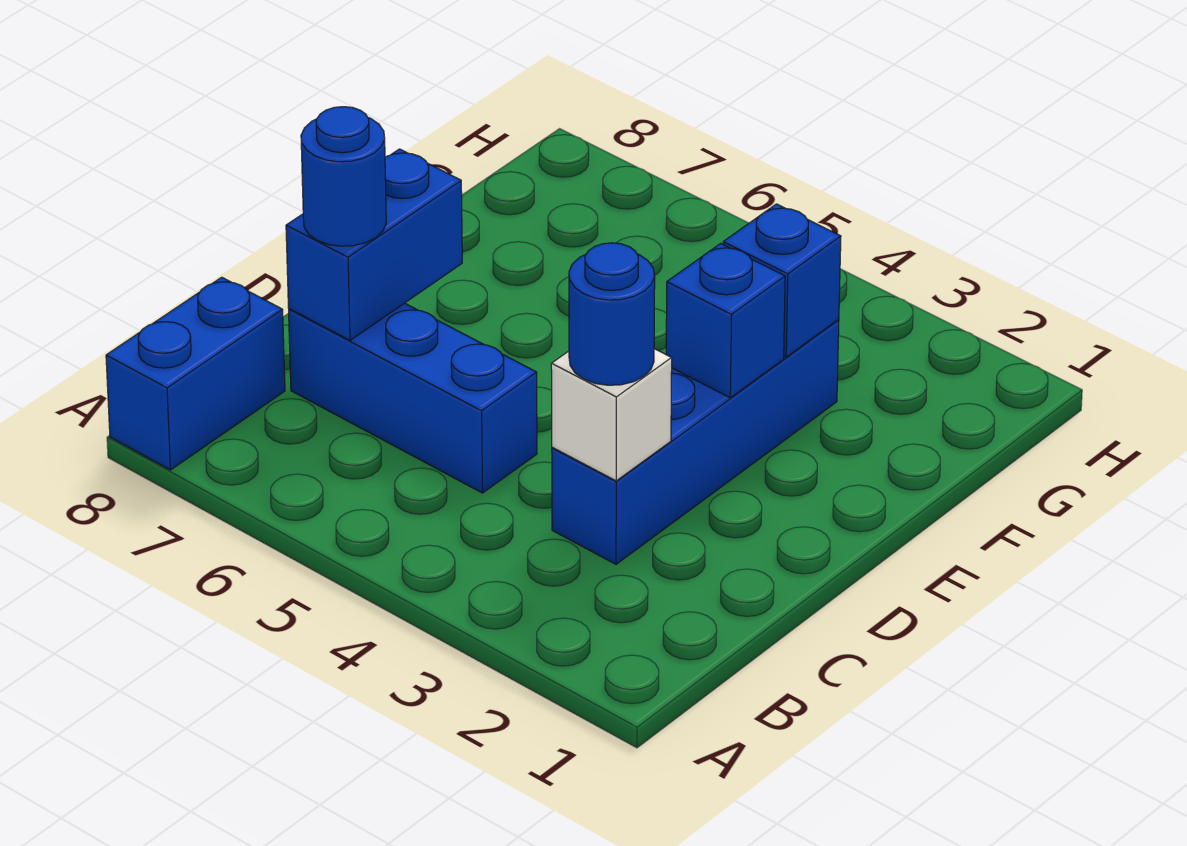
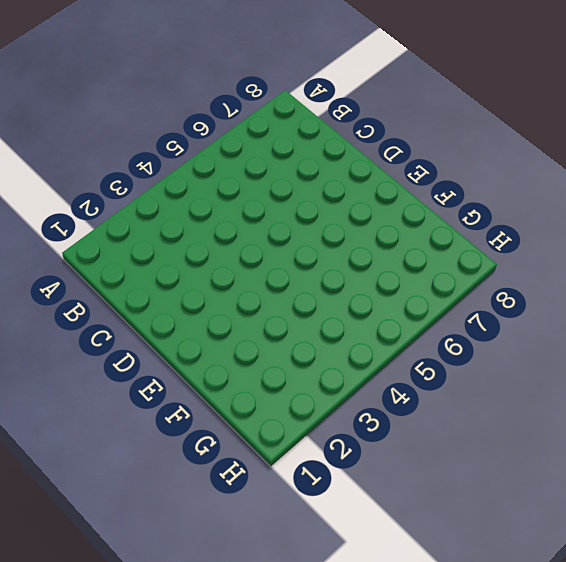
none -> blue brick A8:B8 level 1
none -> blue brick C3:F3 level 1

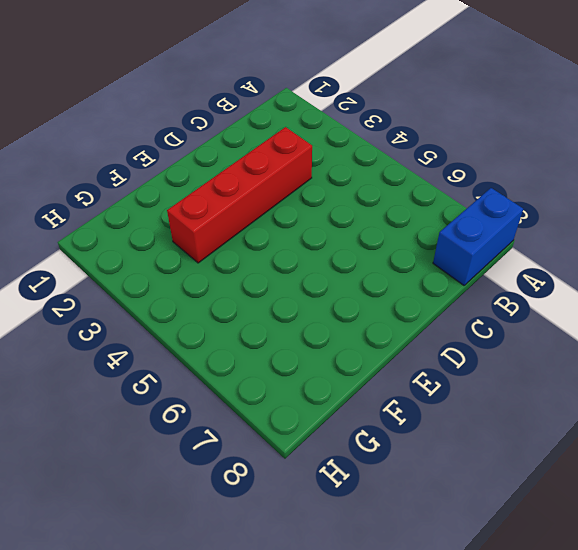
red brick C3:F3 level 1 -> blue brick C3:F3 level 1
none -> blue brick C5:C7 level 1
none -> white brick C3 level 2

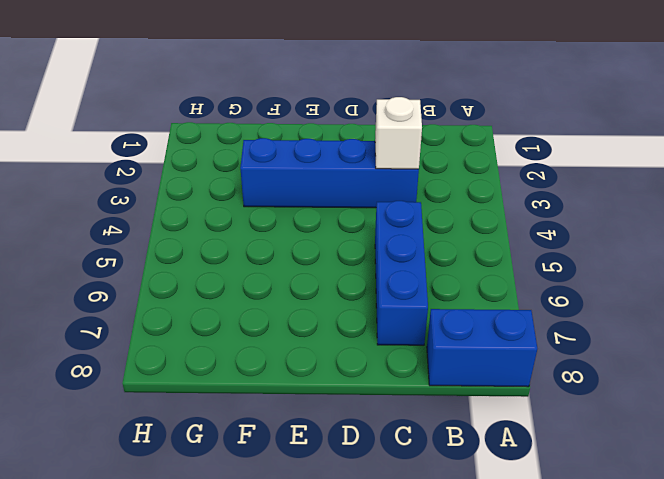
none -> blue brick C7:D7 level 2
none -> blue brick E3 level 2

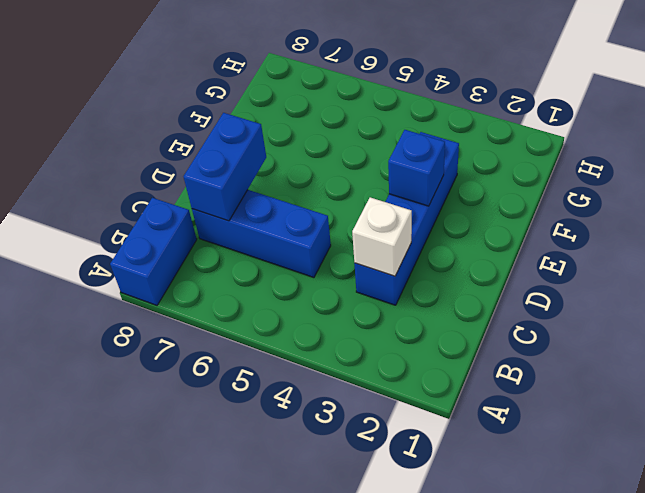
none -> blue brick F3 level 2
none -> blue round brick C3 level 3

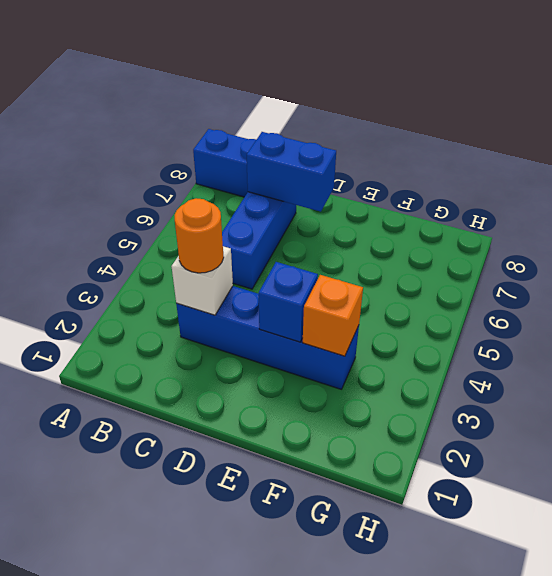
orange round brick C3 level 3 -> blue round brick C3 level 3
orange brick F3 level 2 -> blue brick F3 level 2
none -> blue round brick C7 level 3

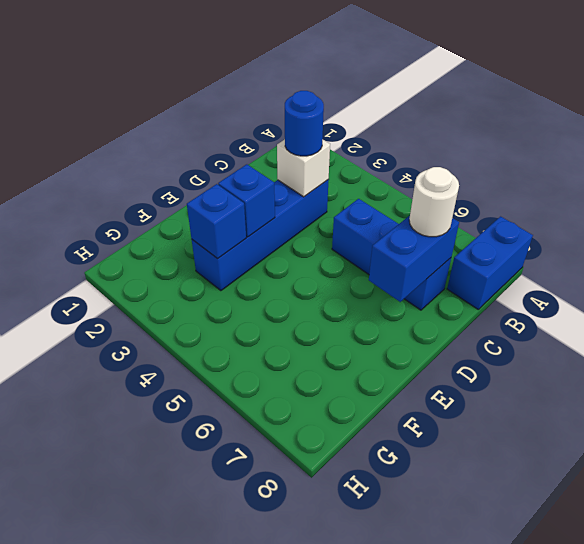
white round brick C7 level 3 -> blue round brick C7 level 3

